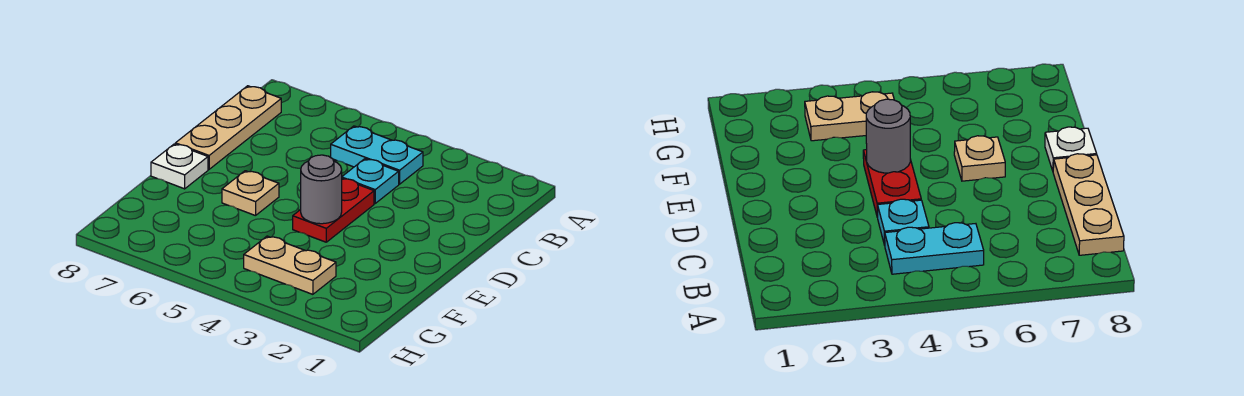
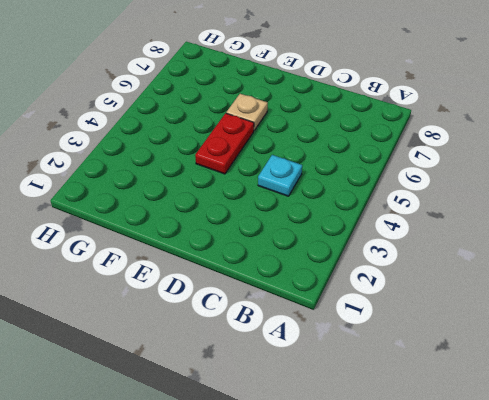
red plate E4:E5 level 1 -> red plate D4:E4 level 1
none -> cyan plate B4:B5 level 1
none -> tan plate B8:D8 level 1

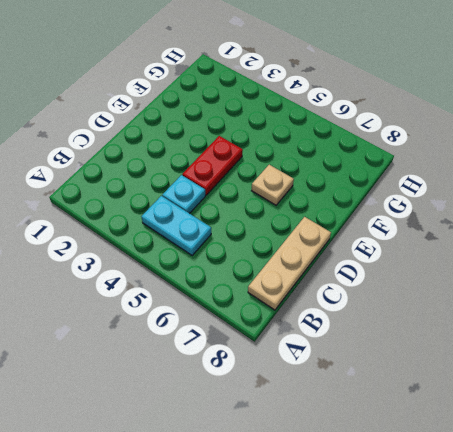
none -> white plate E8 level 1
none -> tan plate G3:G4 level 1

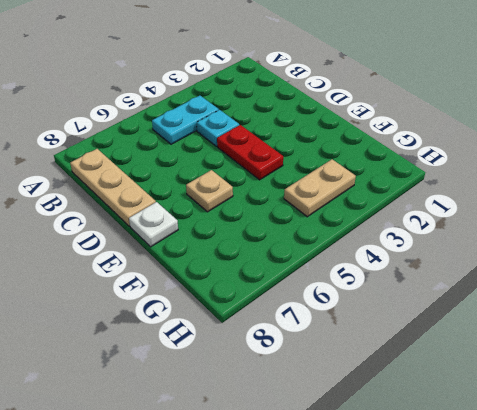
none -> grey round brick E4 level 2

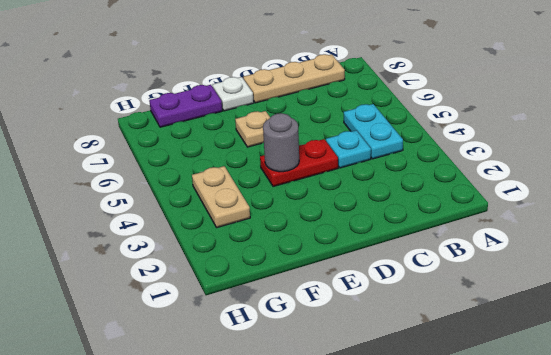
purple plate F8:G8 level 1 -> none

